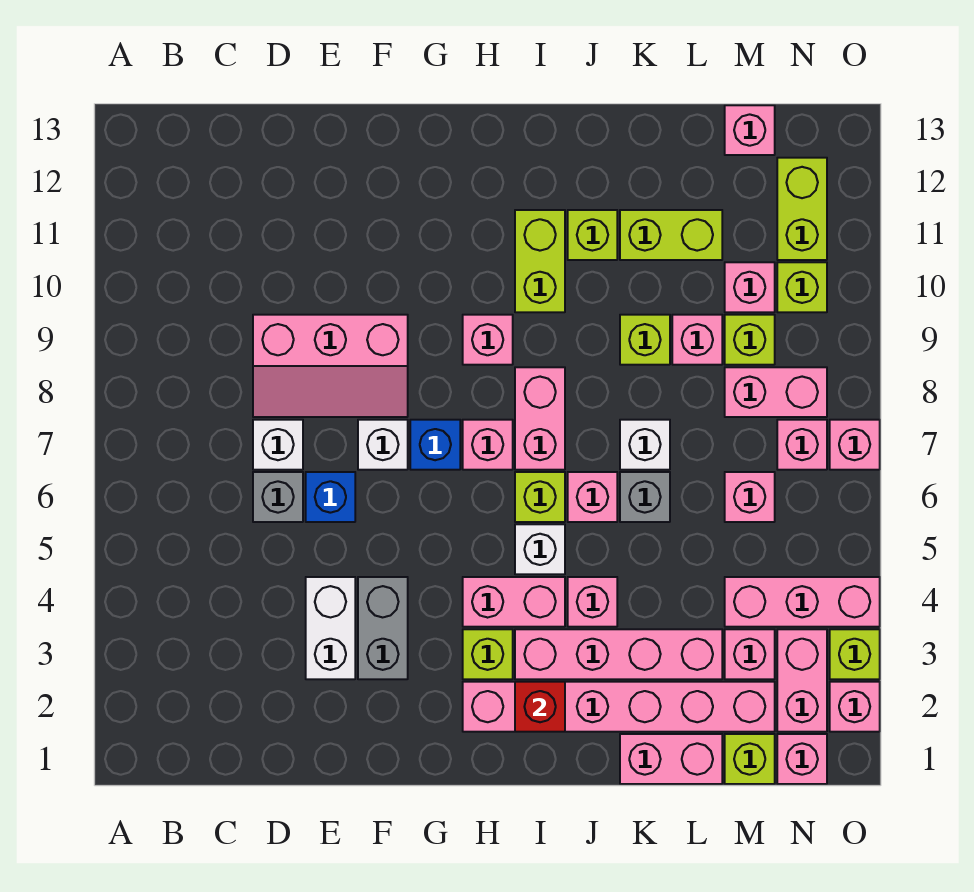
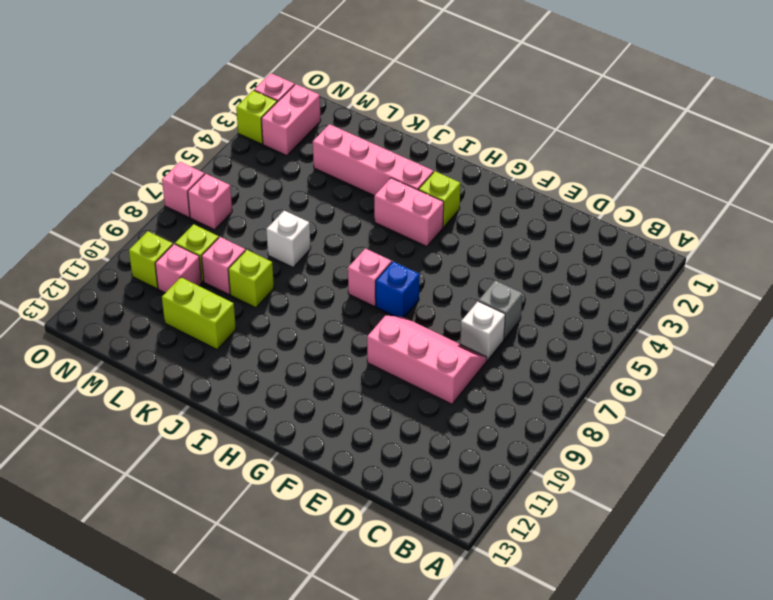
none -> white brick E3:E4 level 1
none -> blue brick E6 level 1
none -> grey brick F3:F4 level 1
none -> white brick F7 level 1

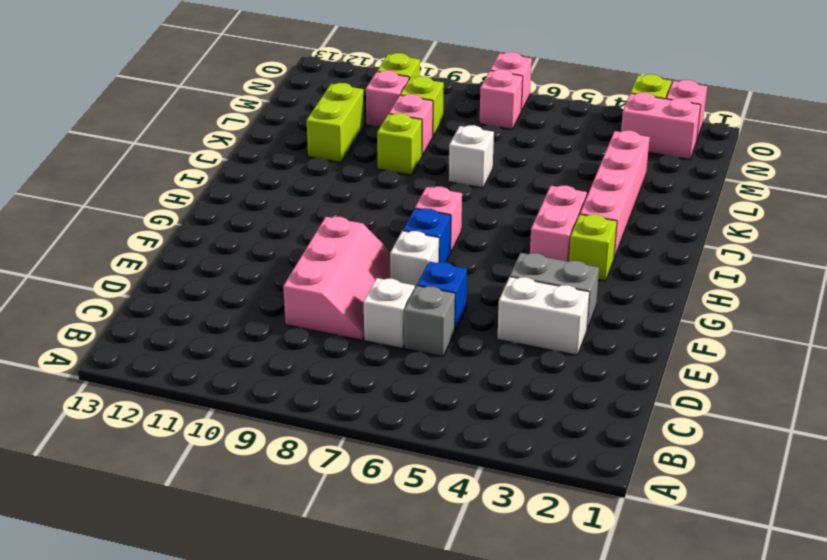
none -> pink brick H2:M2 level 1
none -> pink brick H9 level 1
none -> white brick I5 level 1
none -> lime brick I6 level 1

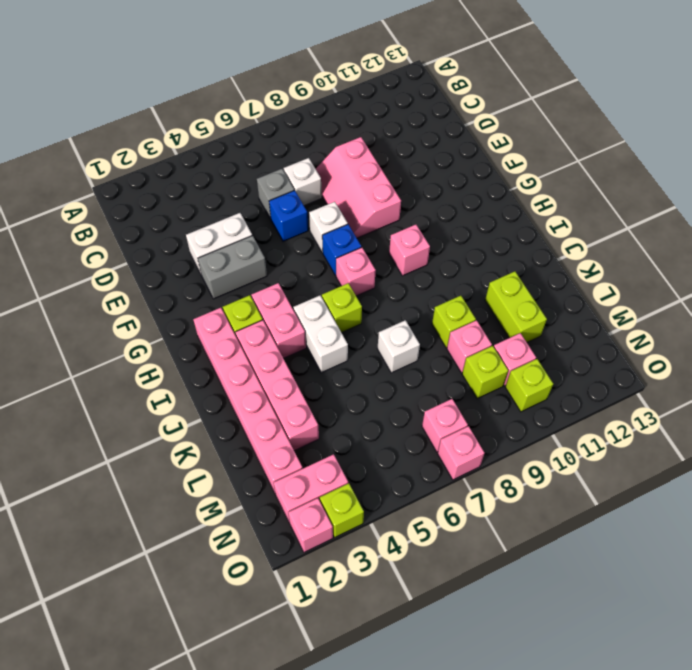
white brick I5:J5 level 1 -> white brick I5 level 1
none -> pink brick I7:I8 level 1
none -> lime brick I10:I11 level 1
none -> pink brick J4 level 1
none -> pink brick J6 level 1

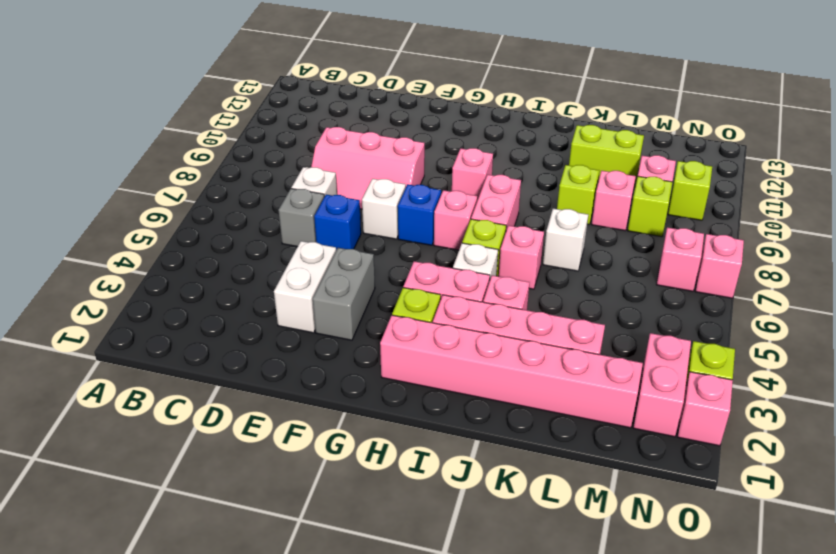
none -> lime brick I10:I11 level 1
none -> lime brick J11 level 1
none -> pink brick K1:L1 level 1
none -> grey brick K6 level 1

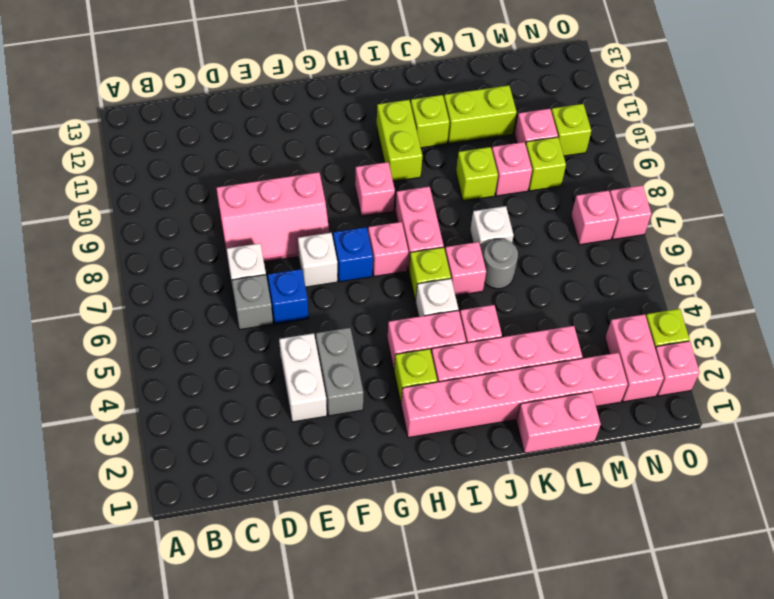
grey round brick K6 level 1 -> grey brick K6 level 1
none -> lime brick M1 level 1
none -> pink brick M3 level 1
none -> pink brick M4:O4 level 1
none -> pink brick M6 level 1

